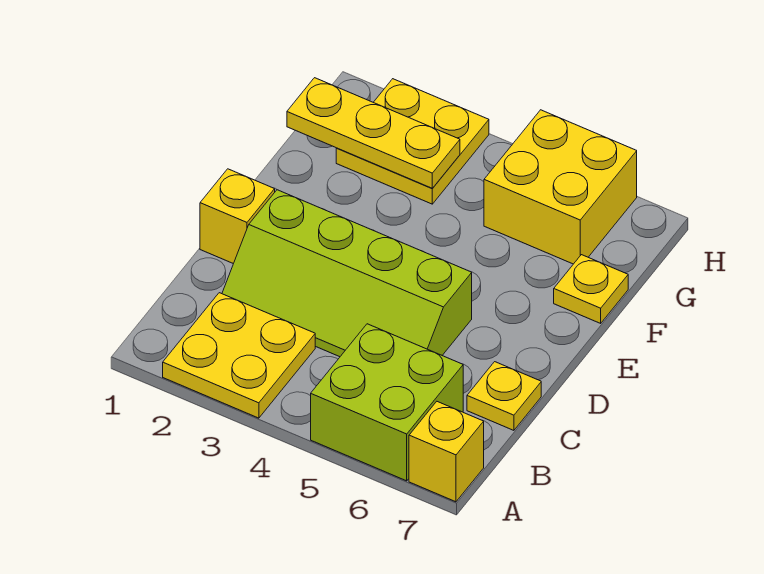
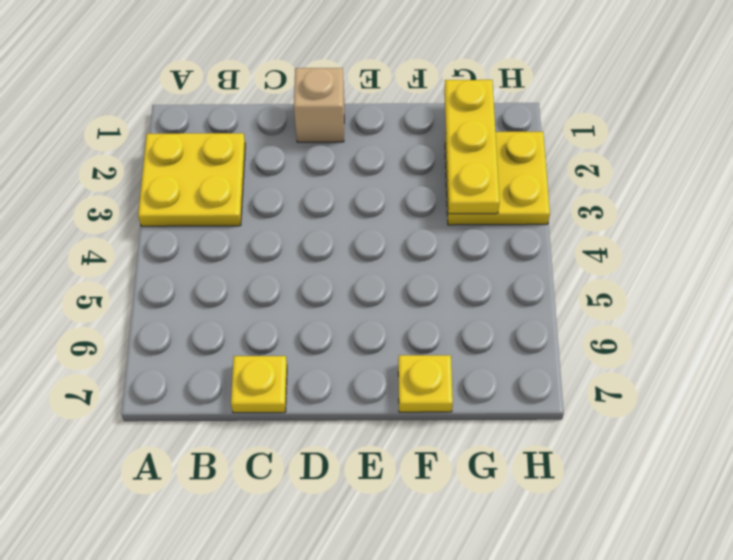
tan brick D1 level 1 -> yellow brick D1 level 1
none -> lime brick A5:B6 level 1
none -> yellow brick A7 level 1

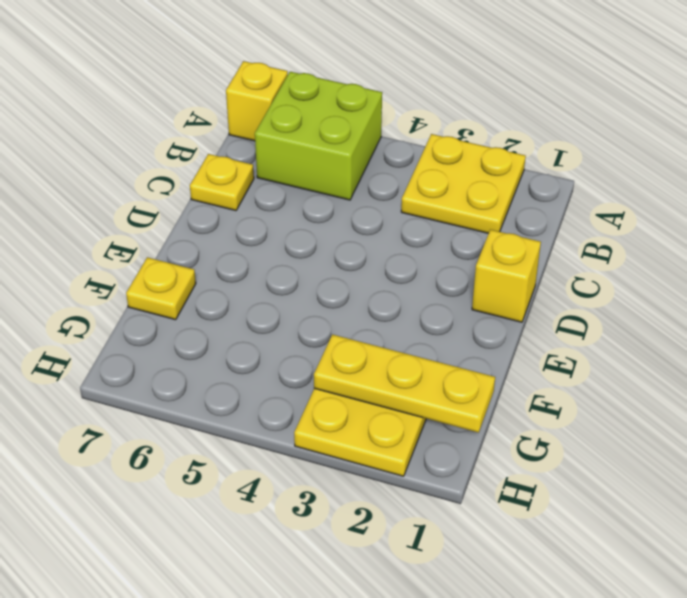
none -> lime slope C2:D5 level 1 top D
none -> yellow brick G5:H6 level 1

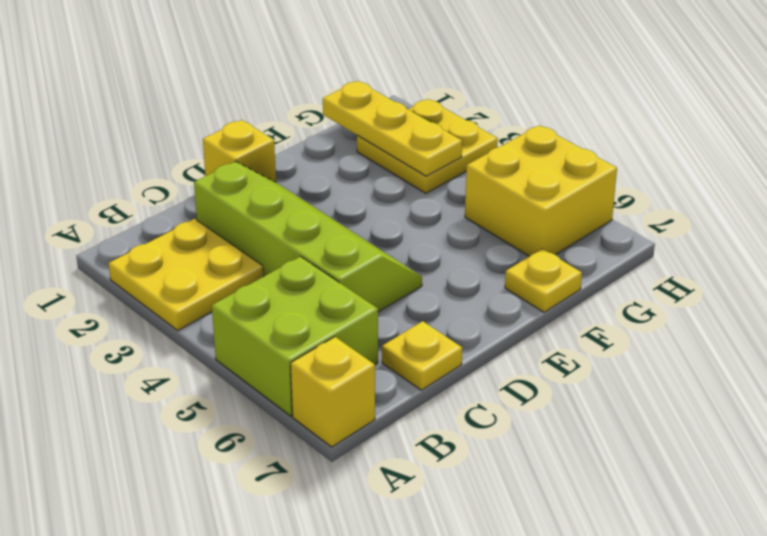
lime slope C2:D5 level 1 top C -> lime slope C2:D5 level 1 top D

